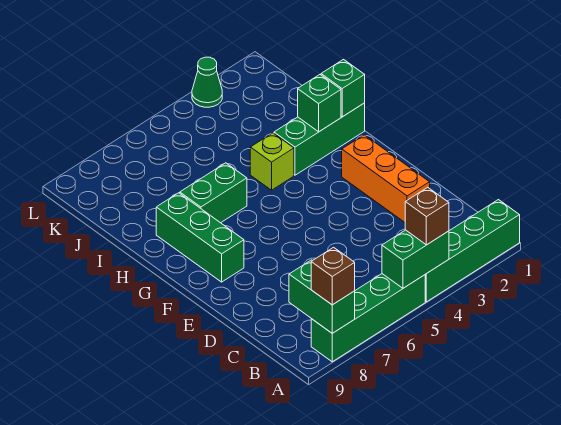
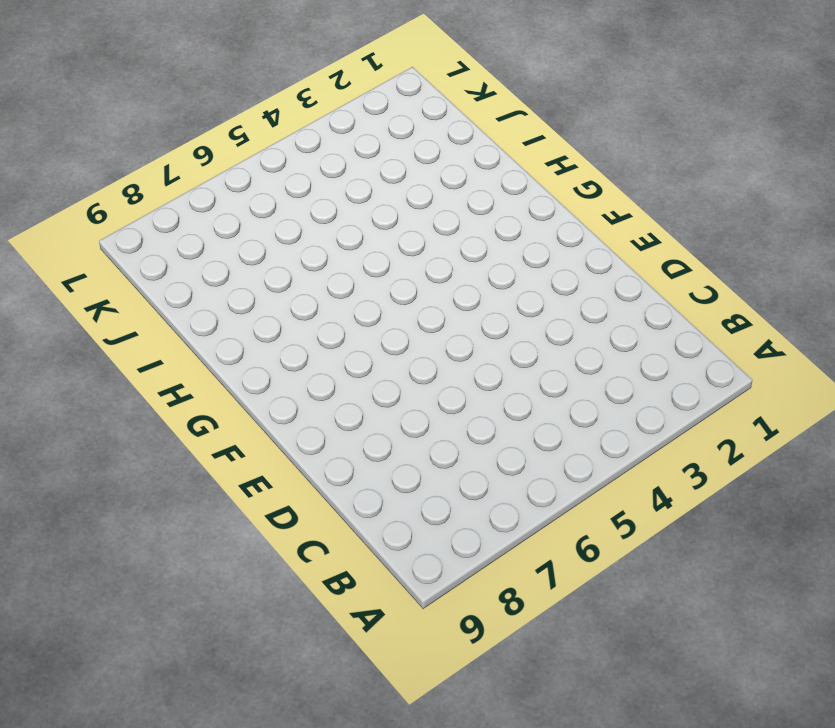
none -> green brick A1:A4 level 1
none -> green brick A5:A8 level 1
none -> orange brick D2:F2 level 1

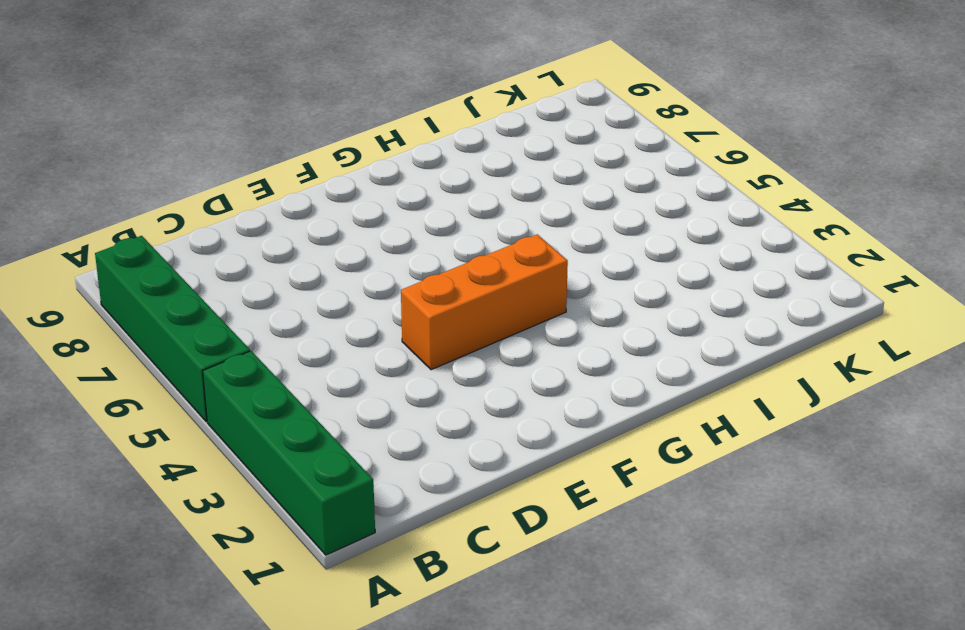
orange brick E4:G4 level 1 -> orange brick D2:F2 level 1
none -> green brick F8:H8 level 1
none -> green brick H1:H3 level 1
none -> lime brick H4 level 1

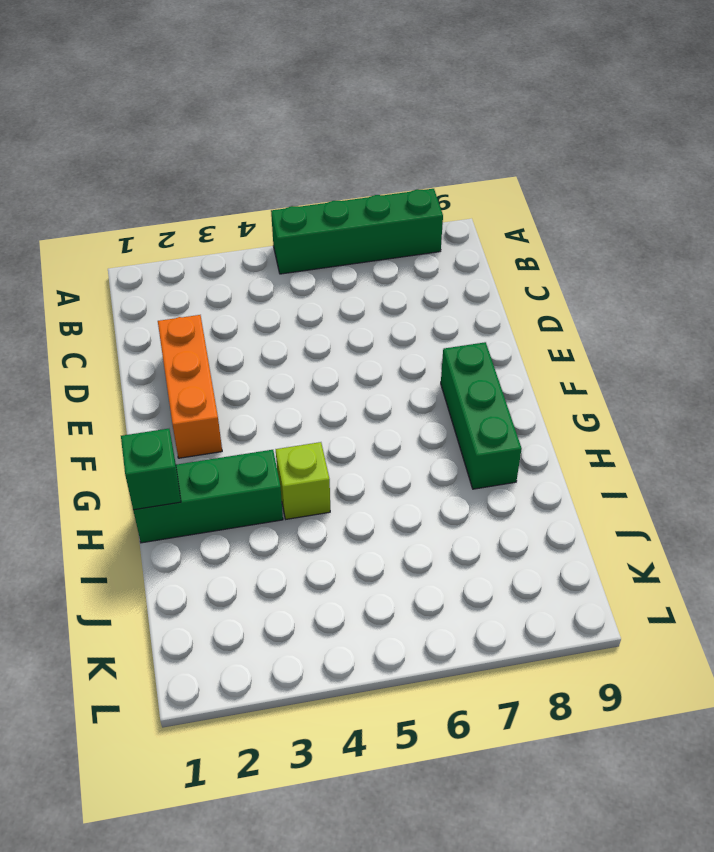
none -> green brick A1:A4 level 1
none -> green brick H6:H7 level 1
none -> green cone L3 level 1

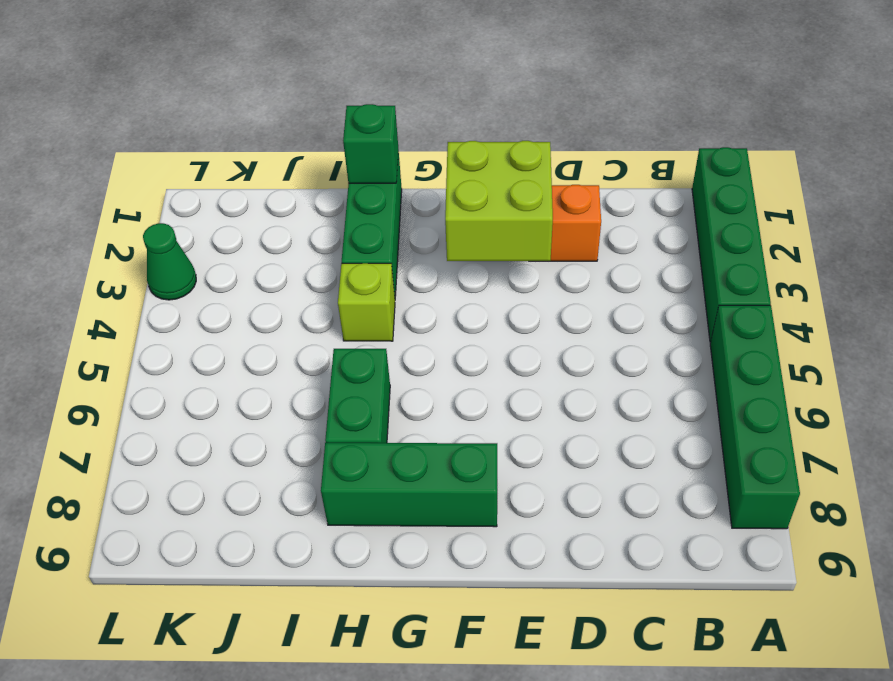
lime brick E2:F3 level 2 -> none
none -> green brick A4:A5 level 2
none -> green brick A8:B8 level 2
none -> green brick H2 level 2

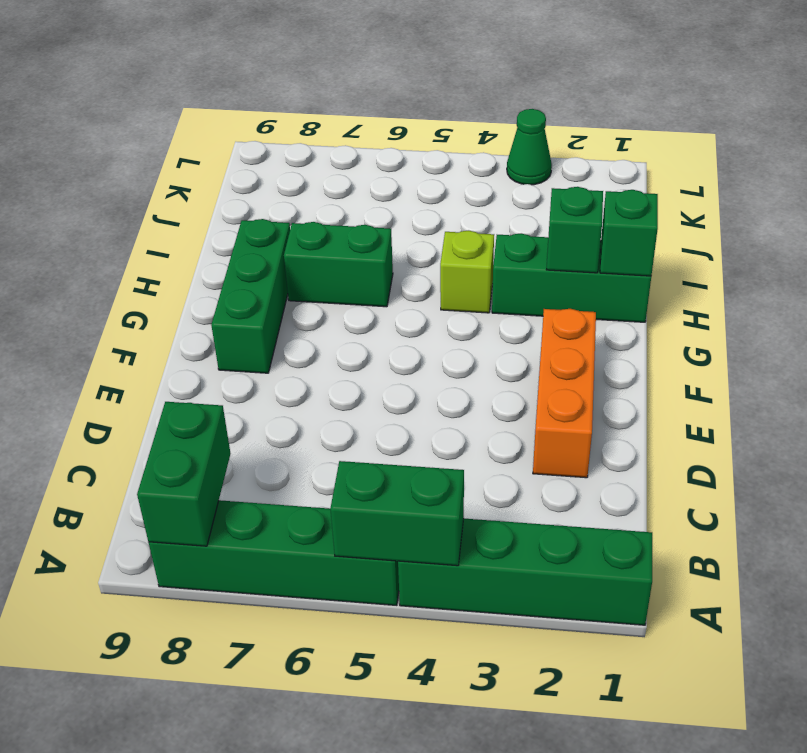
none -> brown brick A4 level 3
none -> brown brick A8 level 3

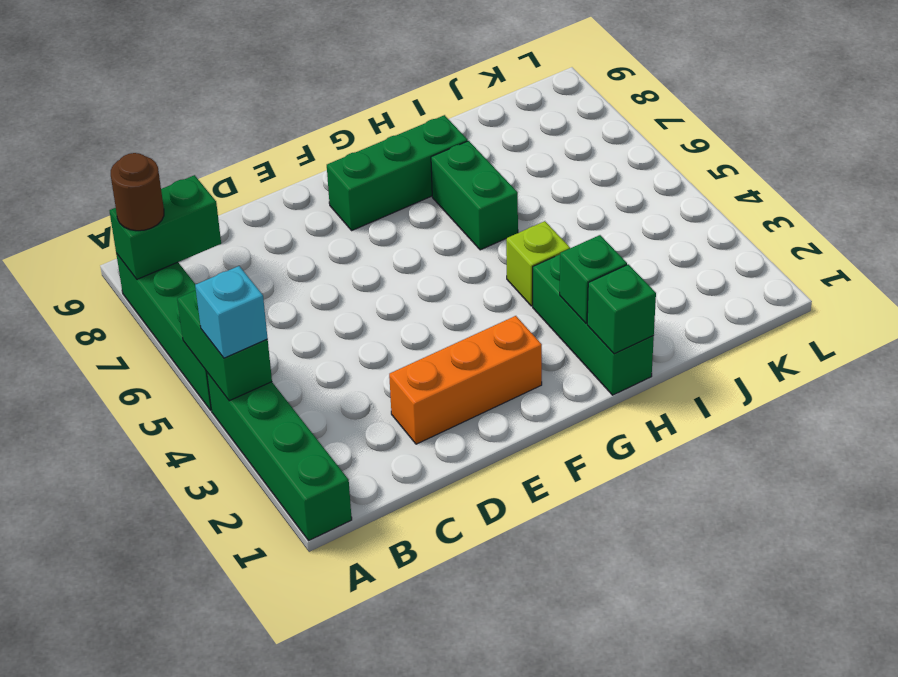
cyan brick A4 level 3 -> brown brick A4 level 3
brown round brick A8 level 3 -> brown brick A8 level 3
none -> green cone L3 level 1

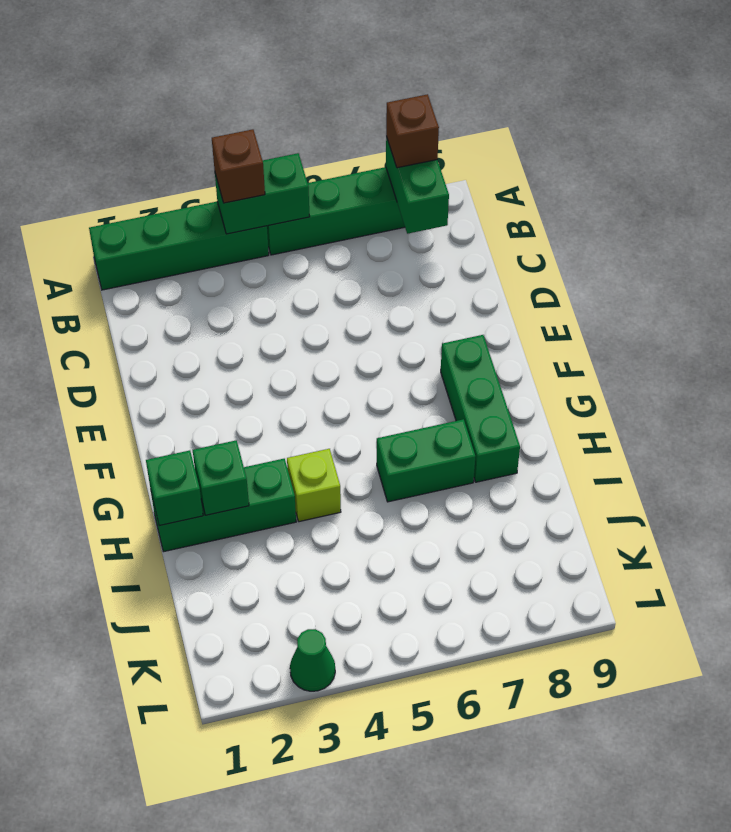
none -> orange brick D2:F2 level 1

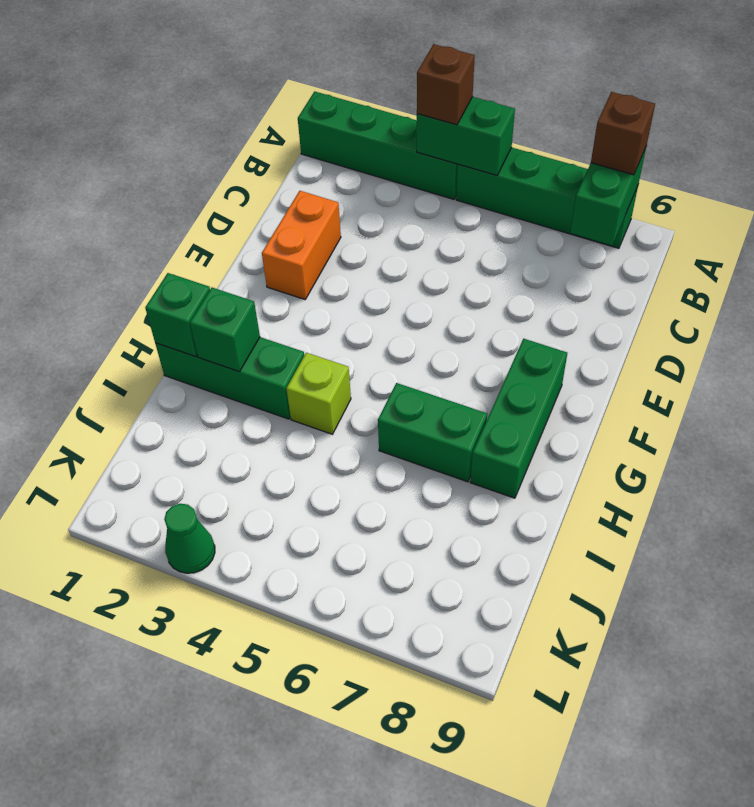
orange brick D2:E2 level 1 -> orange brick D2:F2 level 1

